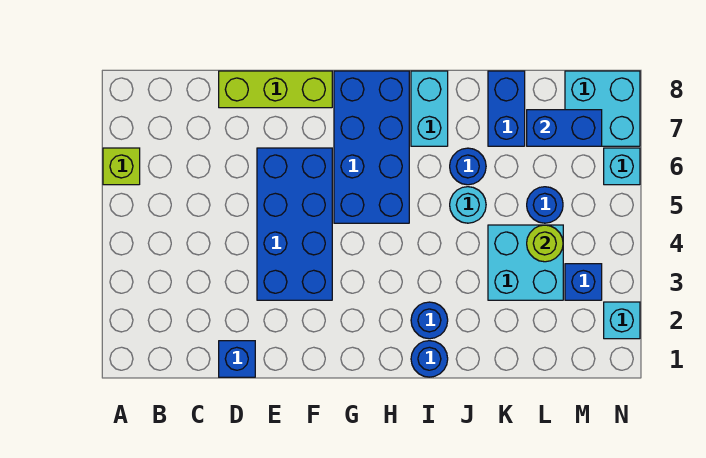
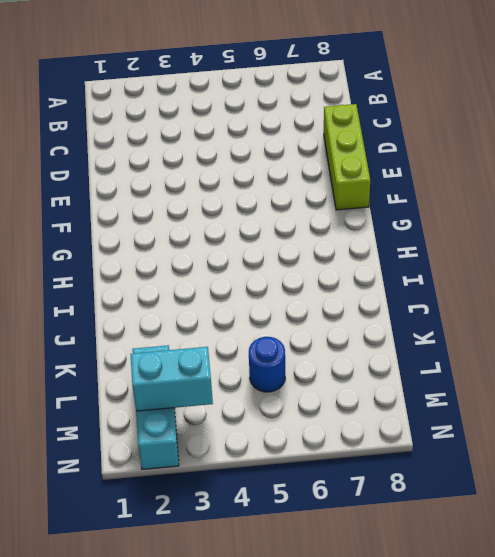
cyan brick L2:N2 level 1 -> cyan brick N2 level 1
cyan brick M2:M3 level 2 -> cyan brick I7:I8 level 1
none -> lime brick A6 level 1
none -> blue brick D1 level 1
none -> blue brick E3:F6 level 1

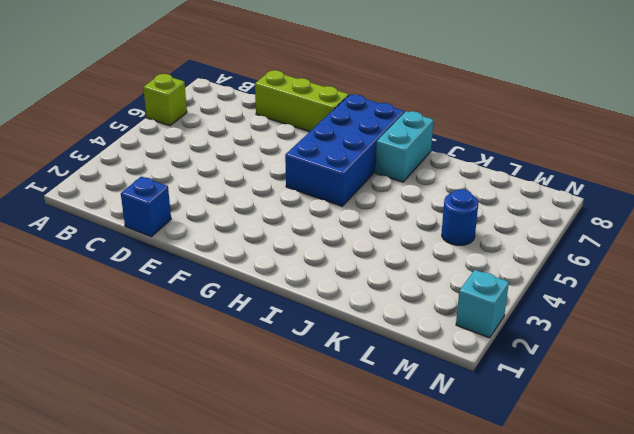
none -> blue brick E3:F6 level 1
none -> blue round brick I1 level 1
none -> blue round brick I2 level 1

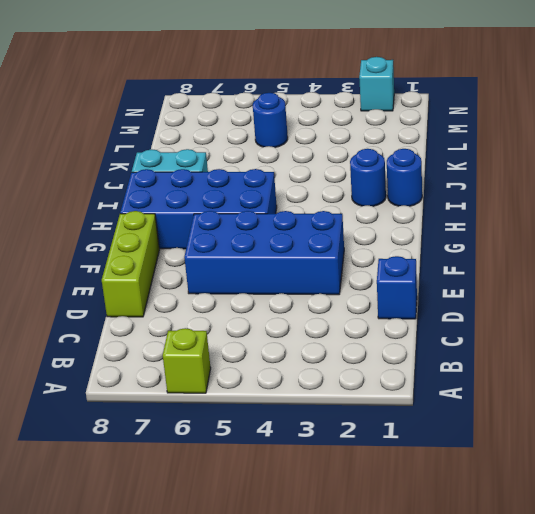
none -> cyan round brick J5 level 1
none -> blue round brick J6 level 1
none -> cyan brick K3:L4 level 1

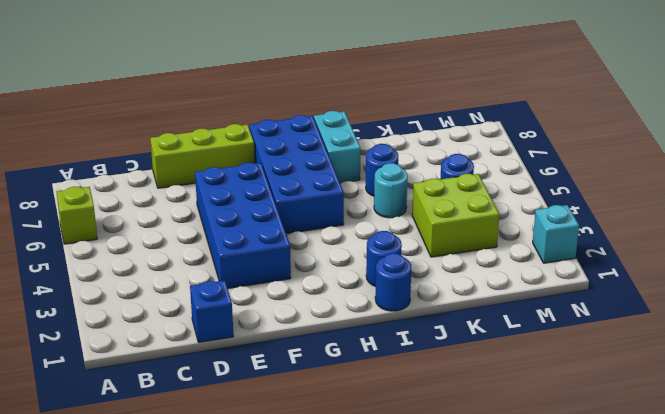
lime brick K3:L4 level 1 -> cyan brick K3:L4 level 1
none -> blue brick K7:K8 level 1
none -> blue brick M3 level 1
none -> cyan brick M7:N8 level 1

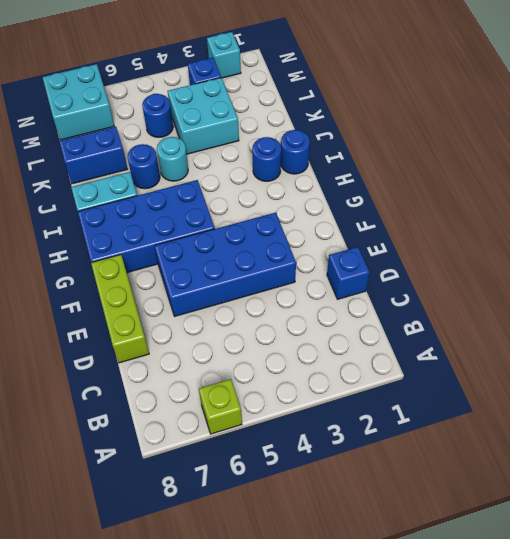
none -> cyan brick N6 level 1
none -> lime round brick L4 level 2
none -> blue brick L7:M7 level 2

